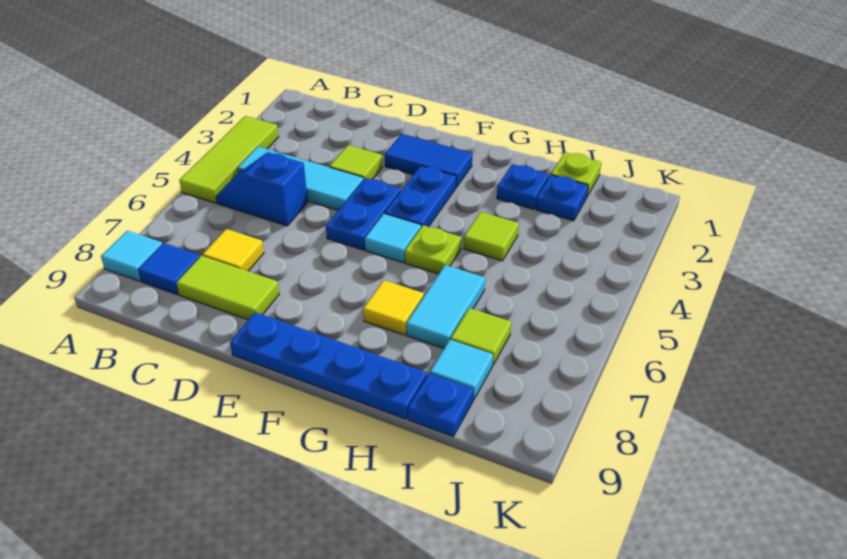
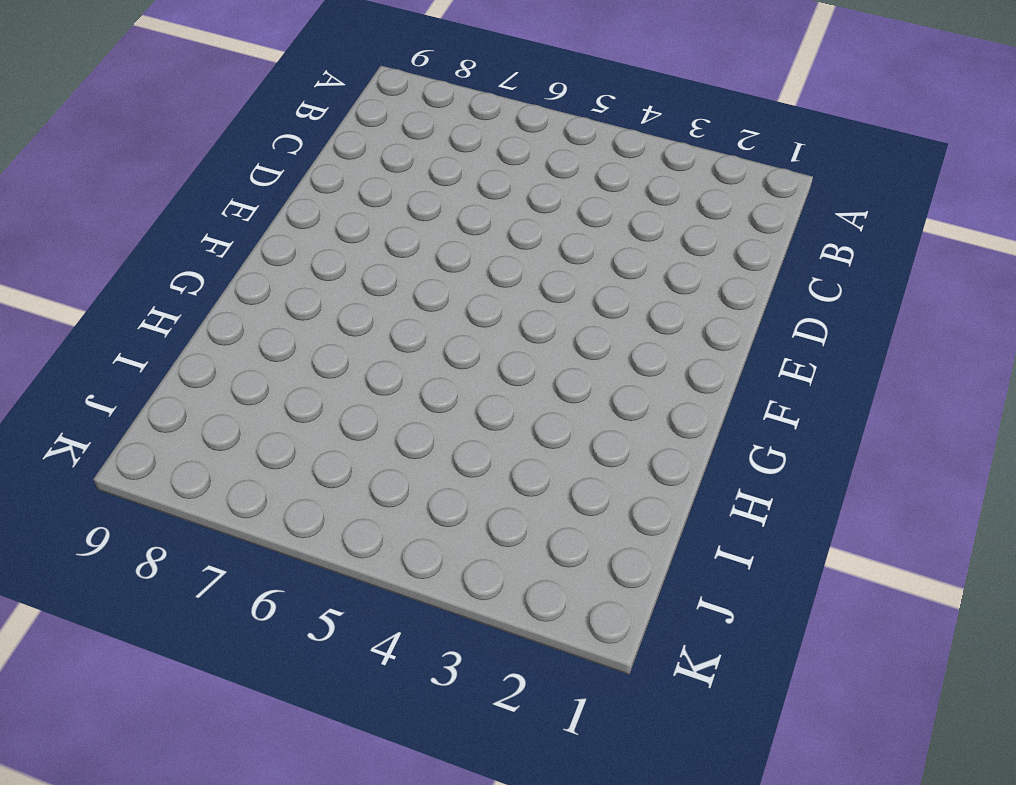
none -> lime tile A3:A5 level 1
none -> cyan tile A8 level 1
none -> cyan tile B4:D4 level 1

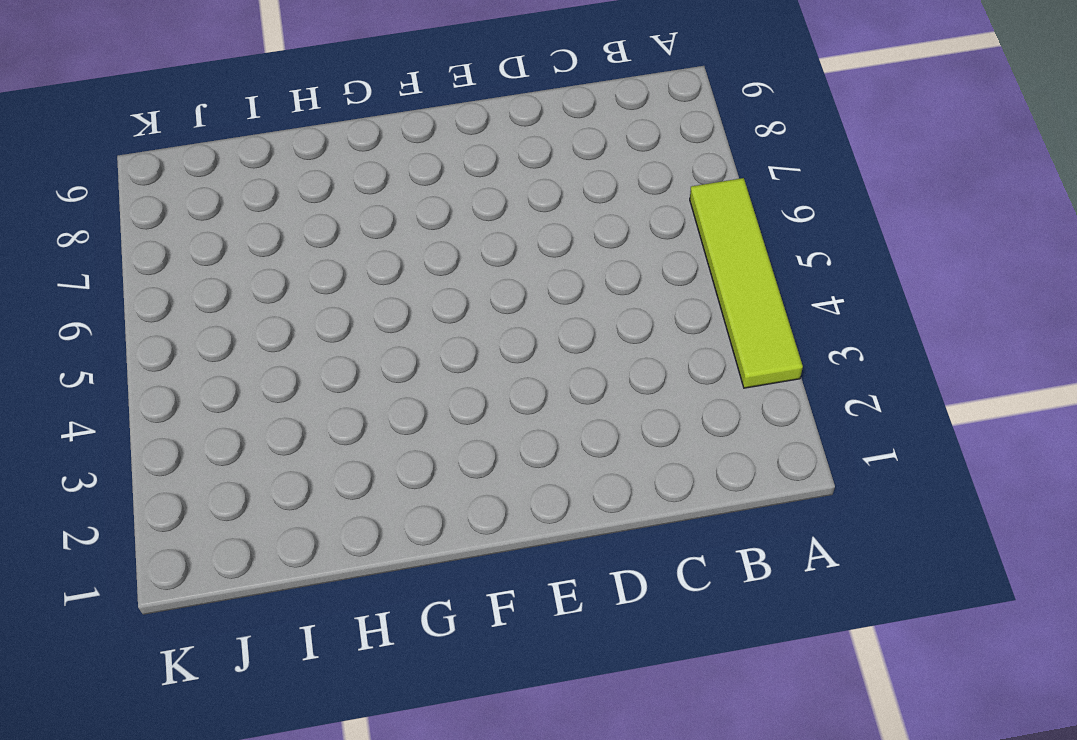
lime tile A3:A6 level 1 -> lime tile A3:A5 level 1
none -> cyan tile A8 level 1
none -> cyan tile B4:D4 level 1
none -> blue slope B5:C5 level 1 top C

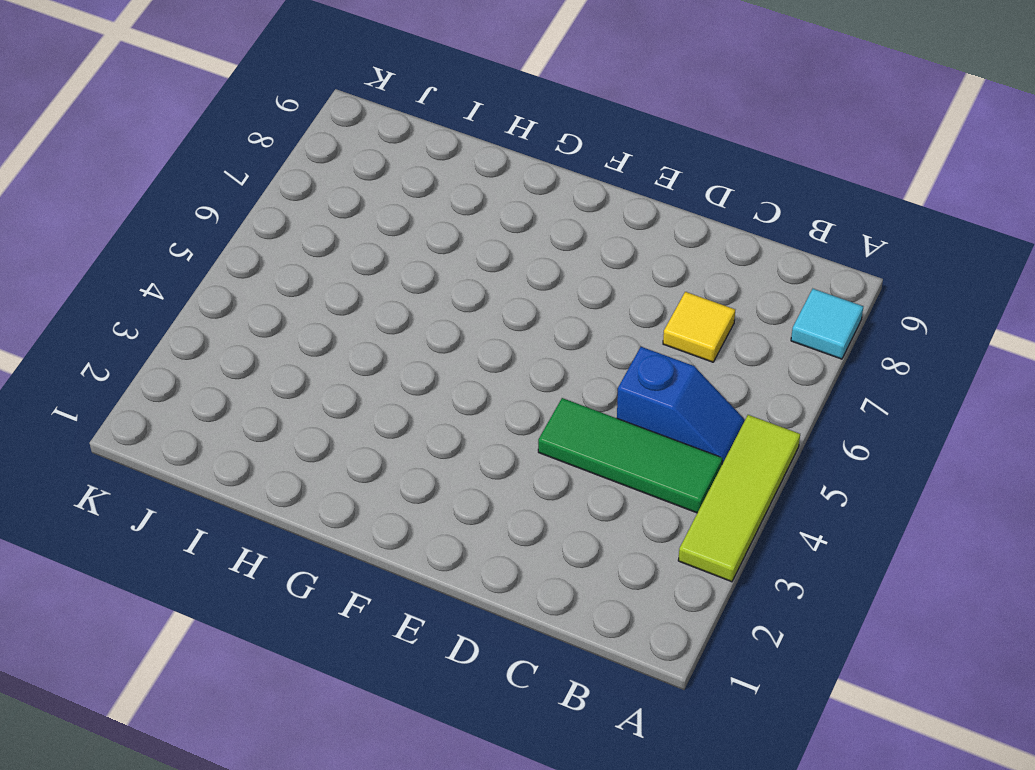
green tile B4:D4 level 1 -> cyan tile B4:D4 level 1
none -> blue tile B8 level 1
none -> lime tile C8:D8 level 1
none -> lime tile D3 level 1

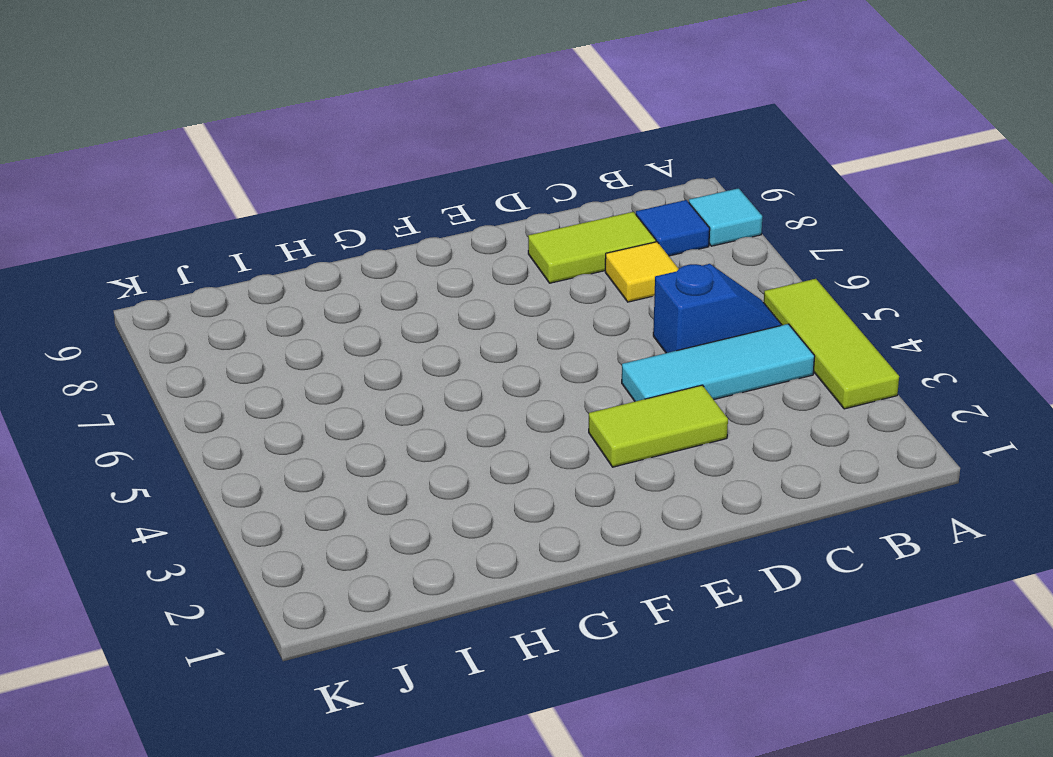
lime tile D3:E3 level 1 -> lime tile D3 level 1
none -> blue tile E2:F2 level 1
none -> blue plate E4:E5 level 1
none -> blue plate E9:H9 level 1

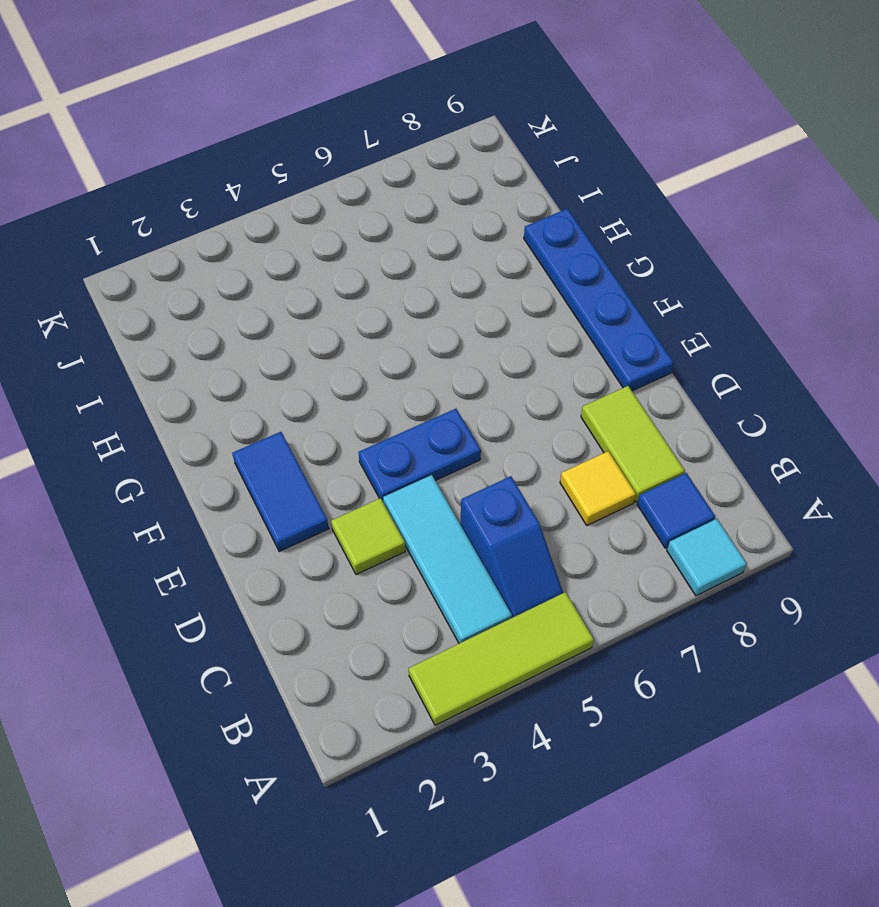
none -> blue plate F3:F4 level 1
none -> cyan tile F5 level 1
none -> lime plate G5 level 1

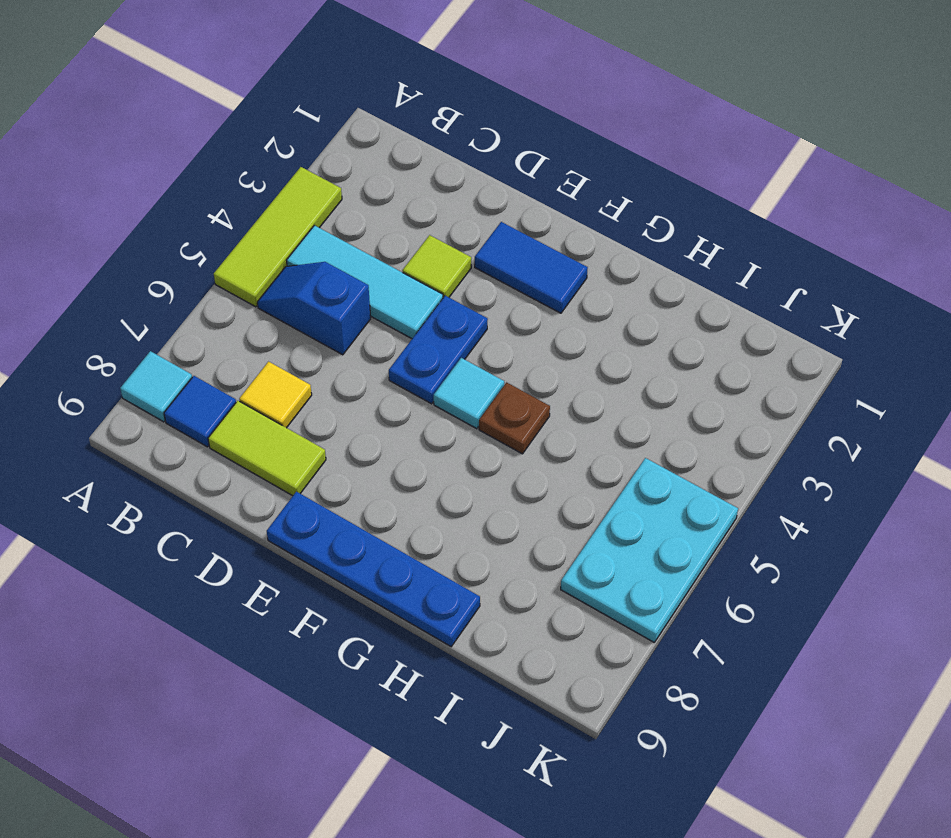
brown plate G5 level 1 -> lime plate G5 level 1
cyan plate J5:K7 level 1 -> none
none -> blue plate F3:F4 level 1
none -> yellow tile G7 level 1
none -> blue plate H2 level 1

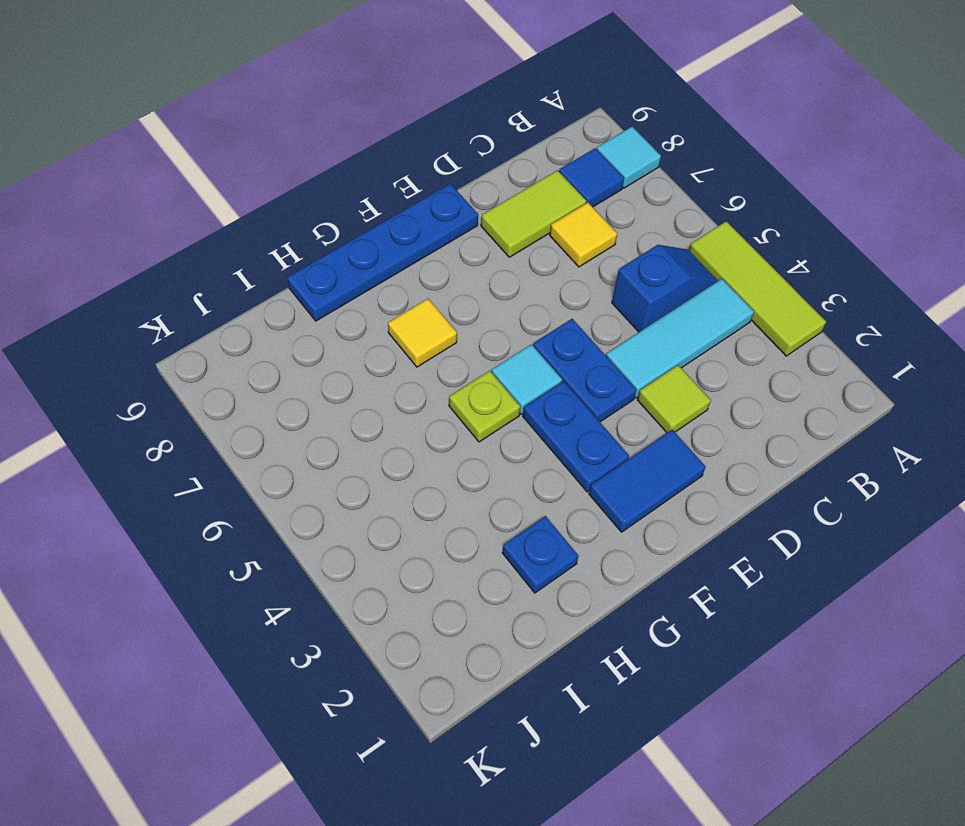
none -> lime tile H4 level 1
none -> cyan tile H6:H7 level 1
none -> lime plate I1 level 1

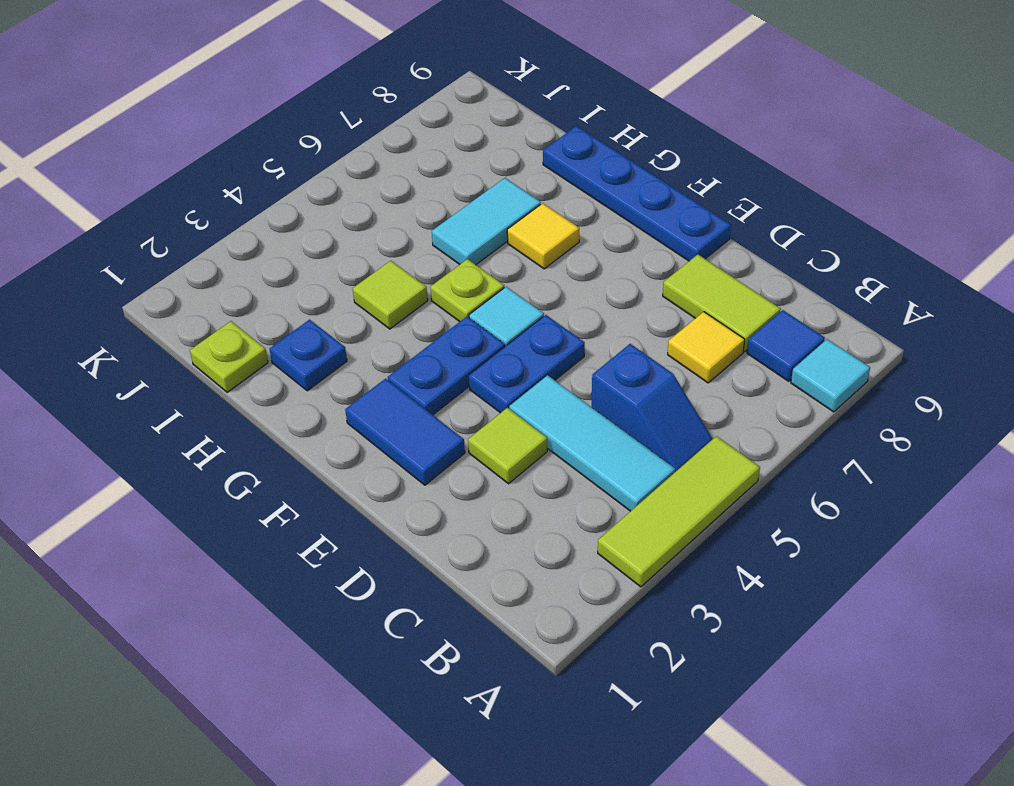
none -> blue plate I2 level 1
none -> lime tile I7 level 1
none -> cyan tile I8 level 1

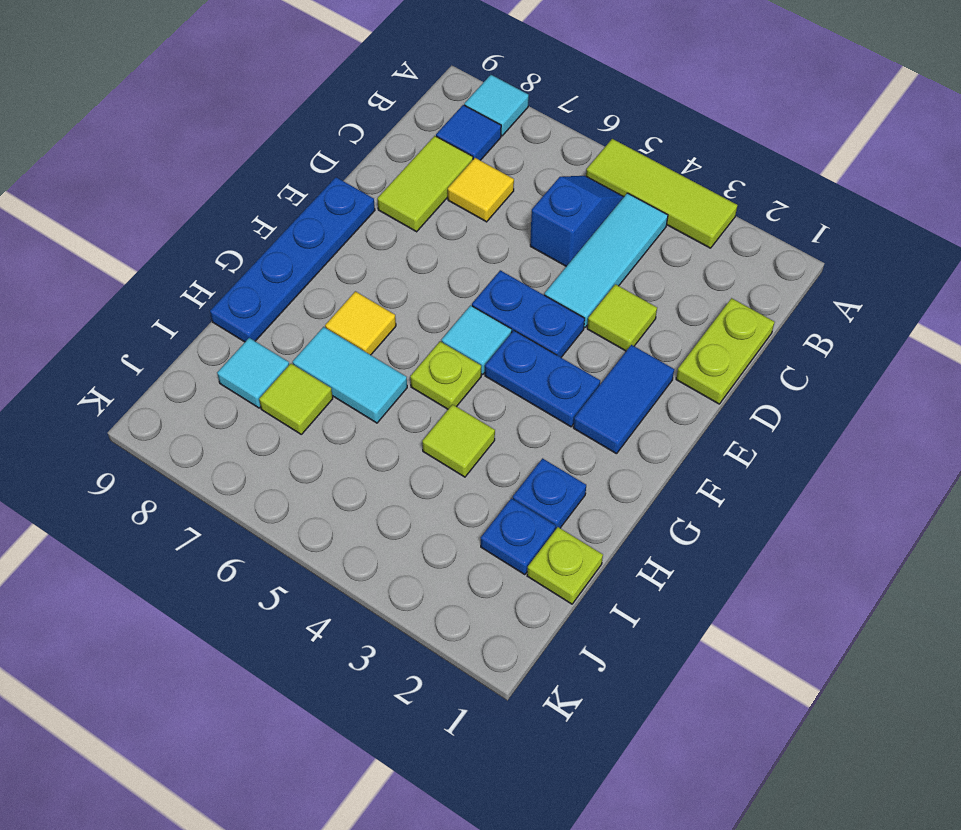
lime plate C1:D1 level 1 -> none
none -> blue plate I9 level 1

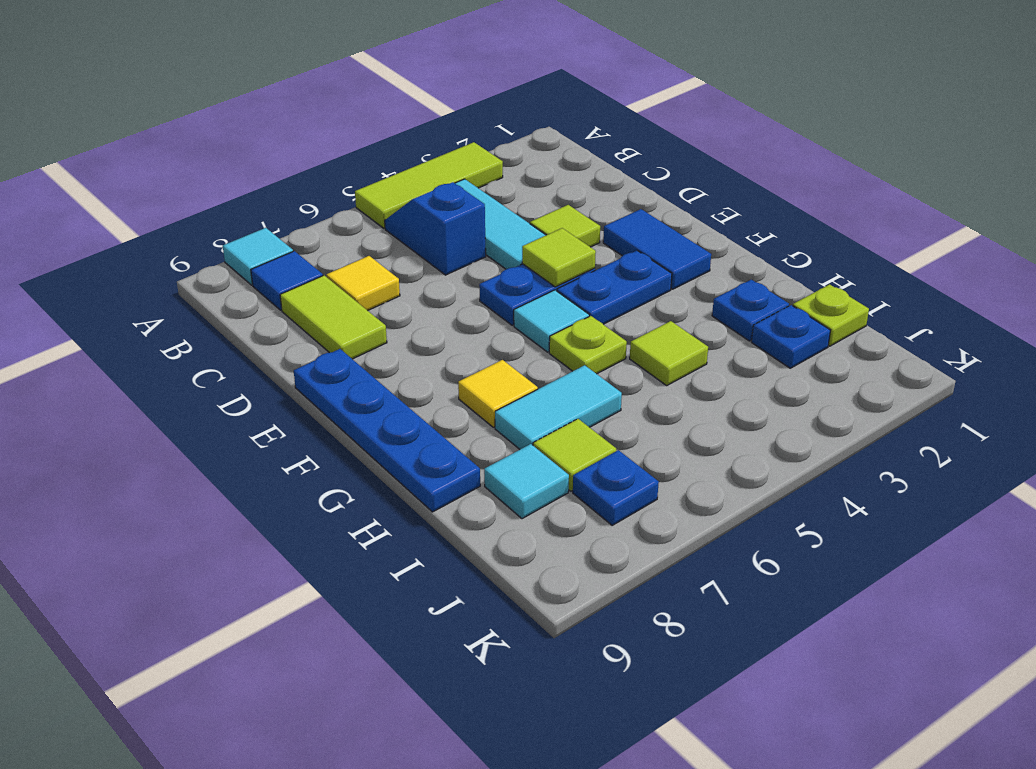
lime tile E4 level 2 -> none
blue plate J7 level 1 -> blue plate I9 level 1

